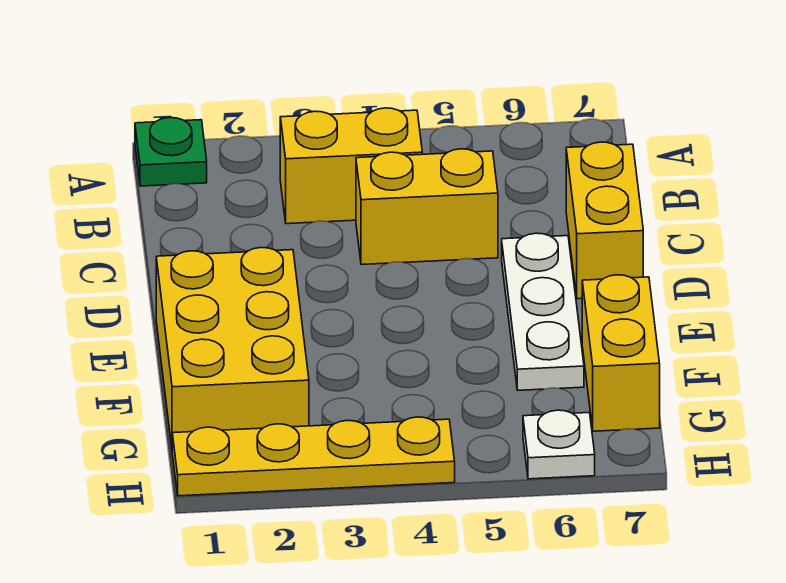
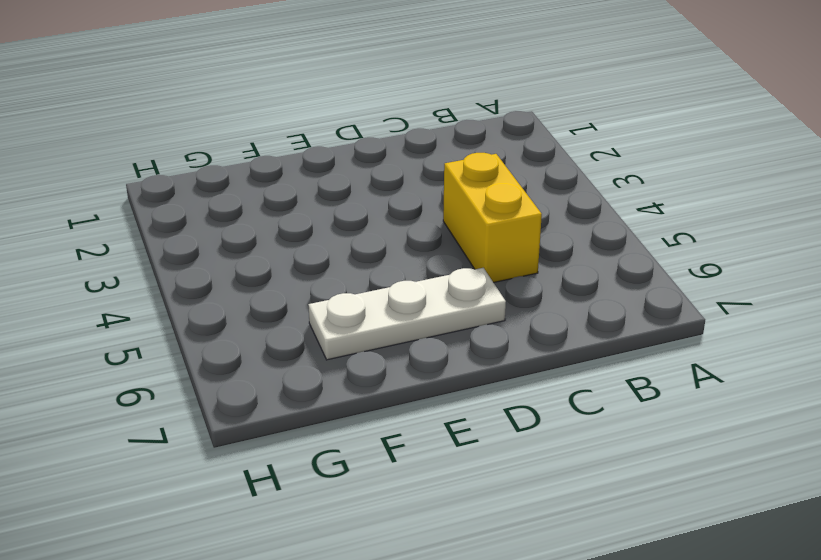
none -> green plate A1 level 1
none -> yellow brick B3:B4 level 1

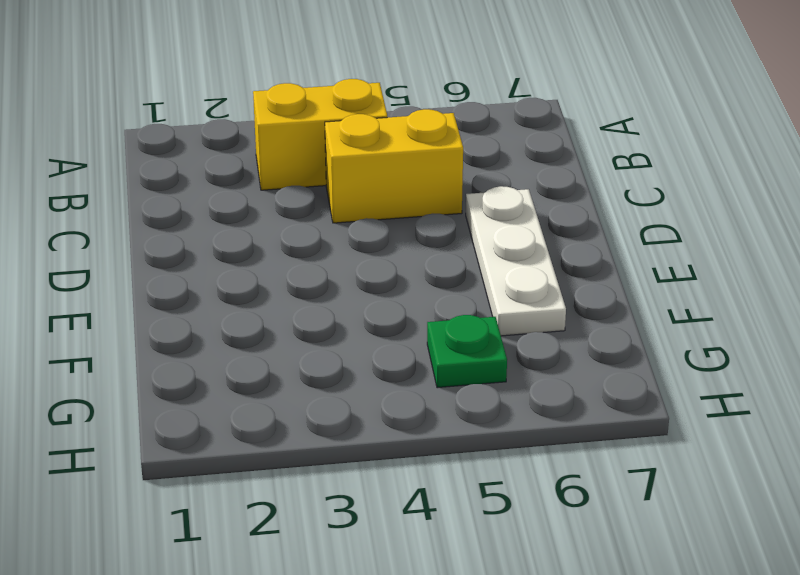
green plate G5 level 1 -> green plate A1 level 1
none -> yellow brick C7:D7 level 1
none -> yellow brick E1:G2 level 1

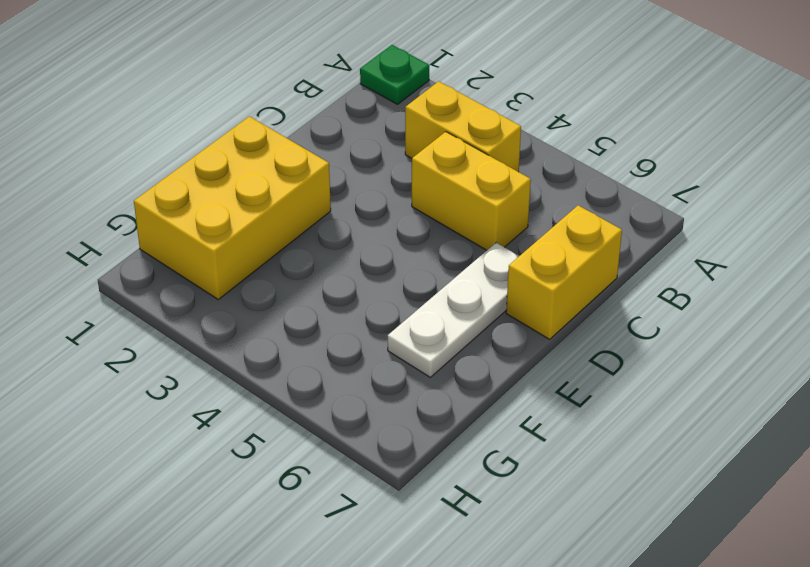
none -> yellow brick F7:G7 level 1
none -> yellow plate H1:H4 level 1

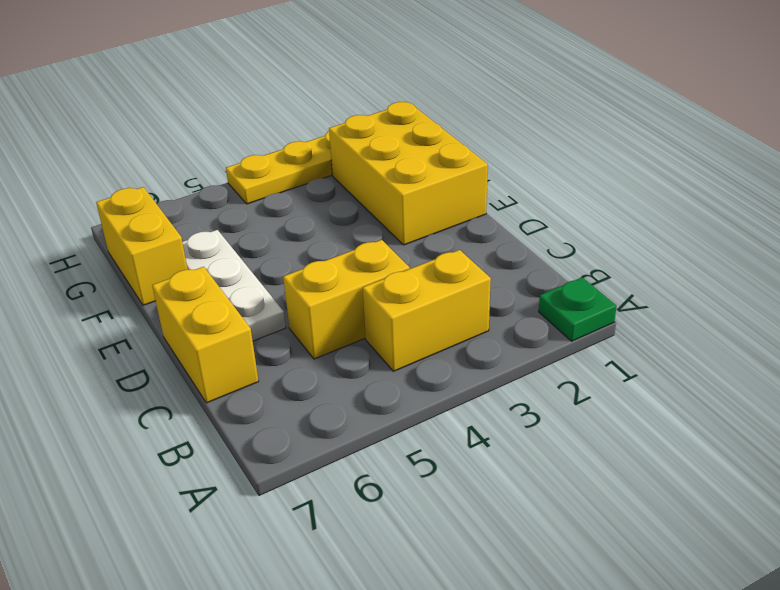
none -> white plate H6 level 1

